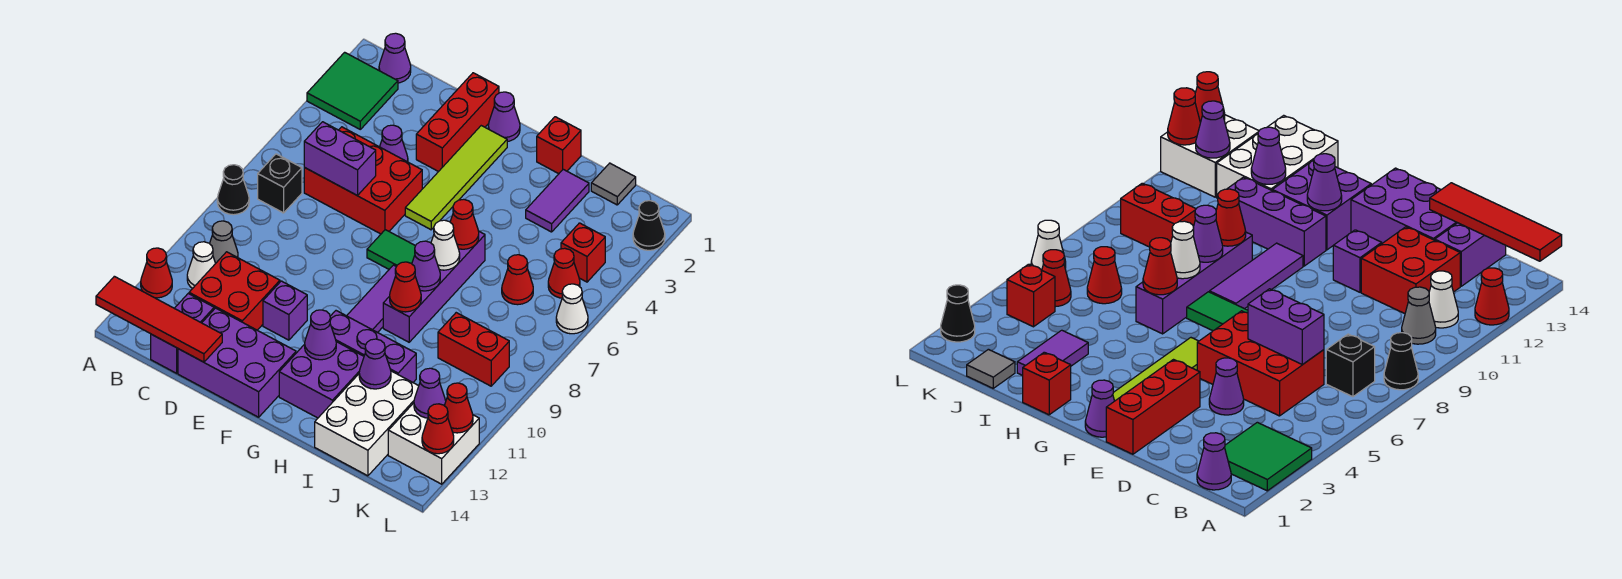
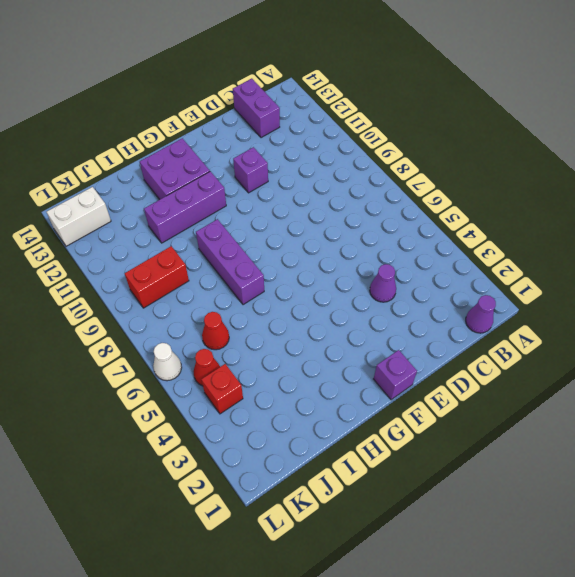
purple brick F1 level 1 -> purple cone F1 level 1
purple brick H7:H9 level 1 -> purple brick H6:H9 level 1
white brick K13:L13 level 1 -> white brick K12:L13 level 1
none -> green tile A2:B3 level 1
none -> black cone A8 level 1
none -> red cone A12 level 1
none -> black brick B7 level 1

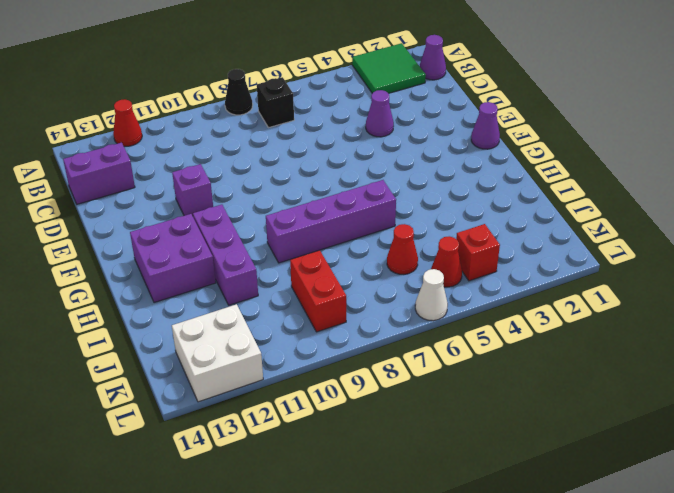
none -> grey cone B10 level 1
none -> white cone B11 level 1
none -> red brick C5:E6 level 1
none -> red brick C11:D12 level 1

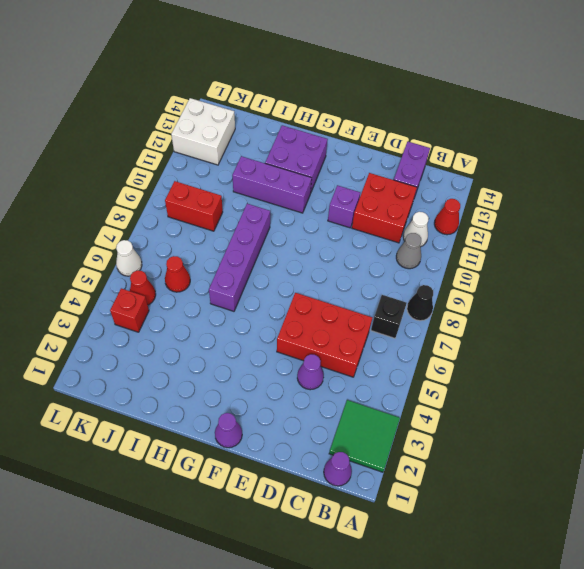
none -> purple brick D13:F14 level 1
none -> red brick E1:E3 level 1
none -> lime tile F2:F5 level 1
none -> green tile F7:G7 level 1

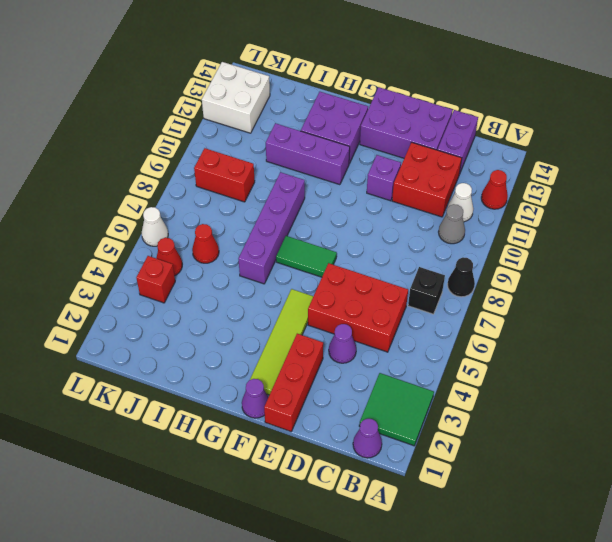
none -> purple tile G8:G10 level 1
none -> red brick H1 level 1
none -> purple tile I2:I3 level 1
none -> white brick I12:J14 level 1

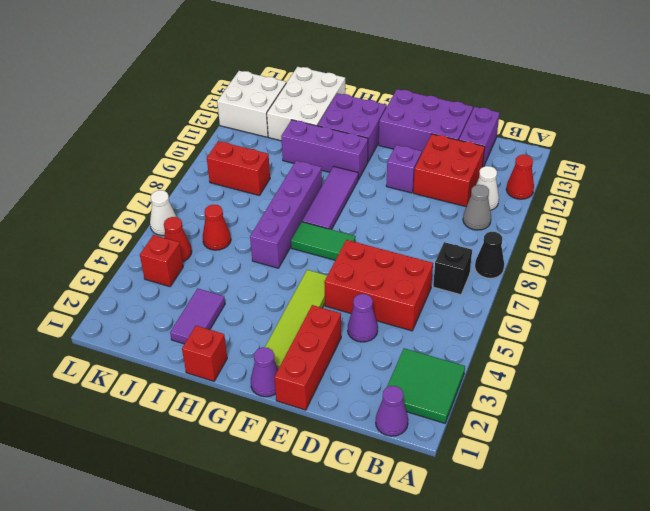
none -> grey tile J1 level 1
none -> black cone L2 level 1
none -> red tile A14:D14 level 2
none -> purple brick C6:D6 level 2

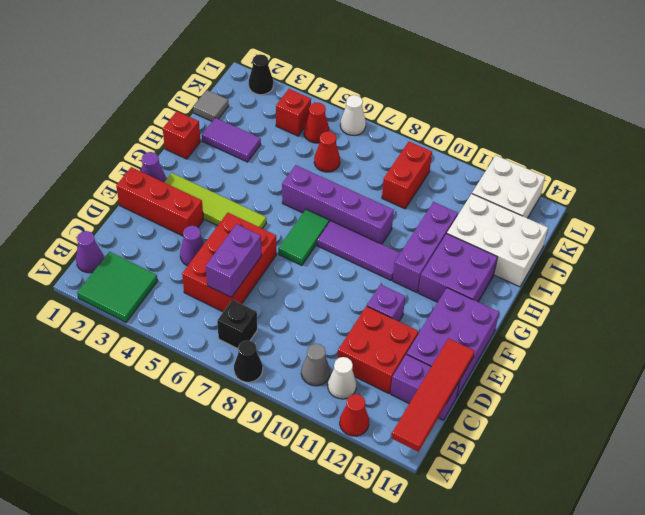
none -> purple cone G12 level 2
none -> red cone H6 level 2
none -> white cone H7 level 2
none -> purple cone H8 level 2

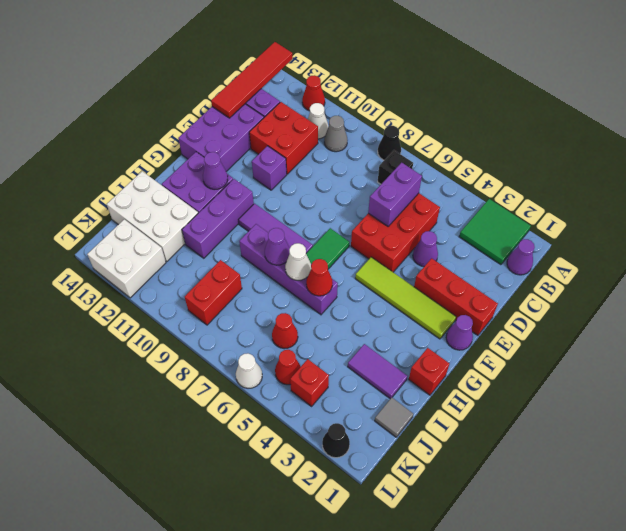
none -> red cone H9 level 2
none -> purple cone I12 level 2
none -> purple cone K12 level 2
none -> red cone L12 level 2

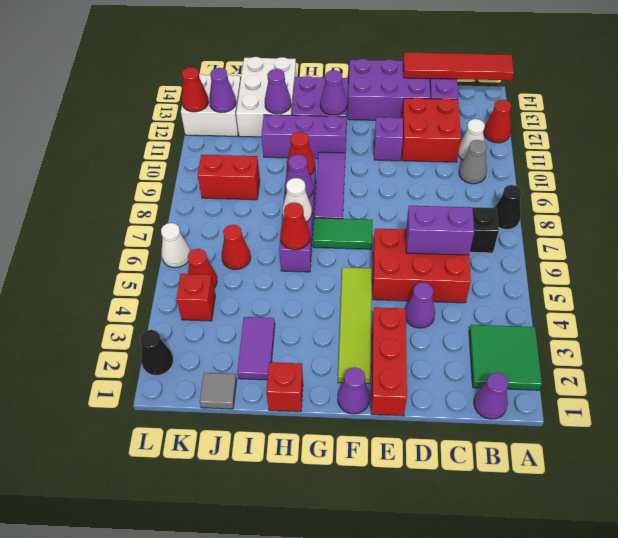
none -> red cone L13 level 2

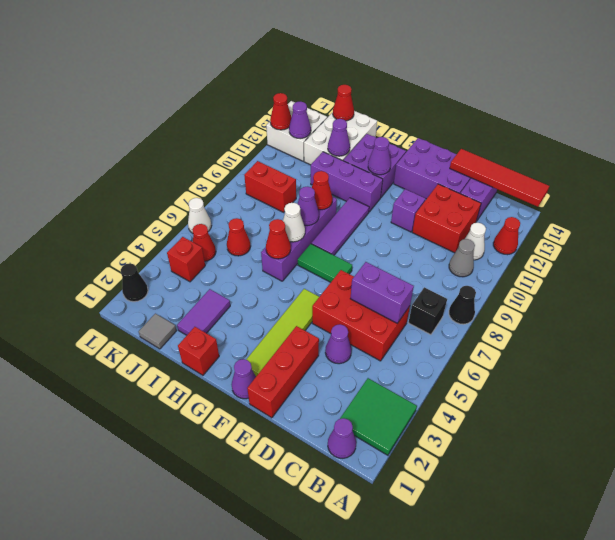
red cone J14 level 2 -> red cone L13 level 2

